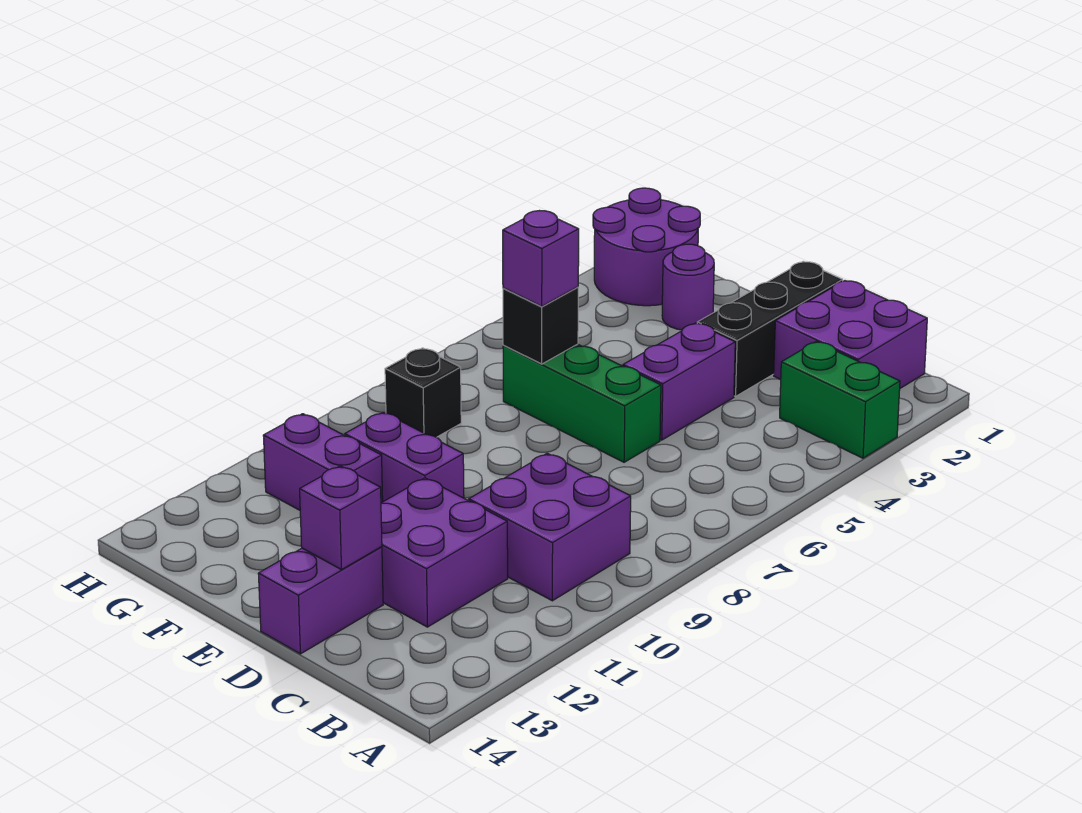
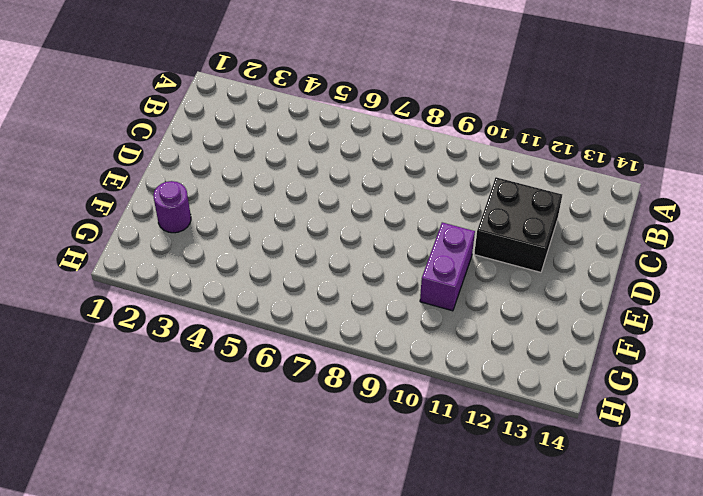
black brick C11:D12 level 1 -> purple brick C11:D12 level 1
none -> green brick A3:B3 level 1
none -> purple brick B1:C2 level 1
none -> purple brick B9:C10 level 1

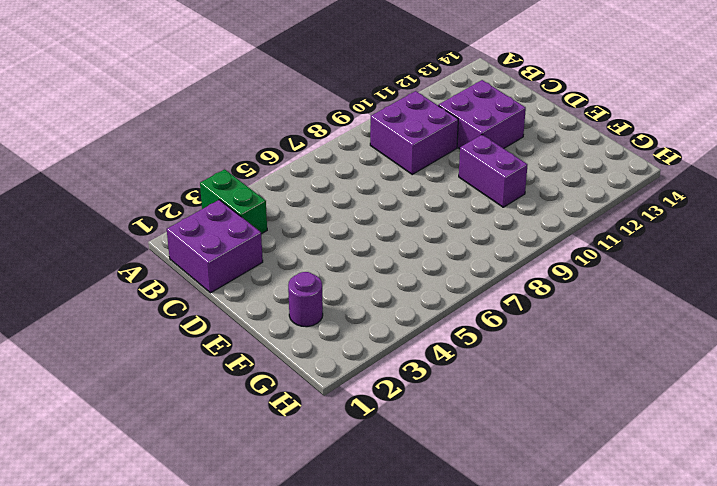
none -> black brick D1:D3 level 1
none -> purple brick D4:D5 level 1
none -> green brick D6:F6 level 1

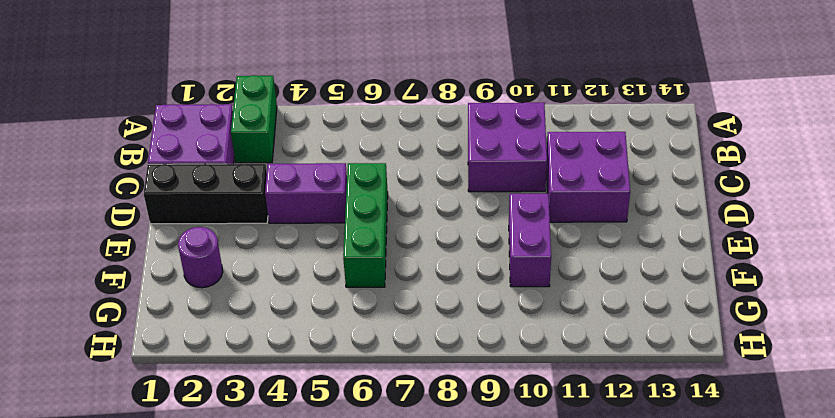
none -> purple brick D13:D14 level 1
none -> purple brick F11:G11 level 1
none -> purple round brick G1:H2 level 1

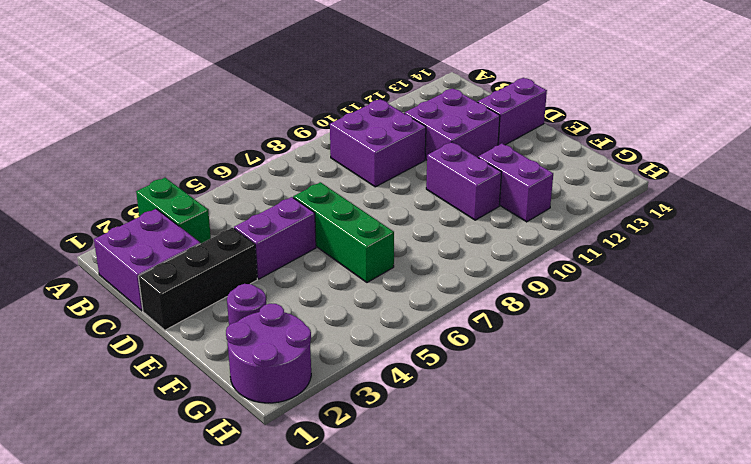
none -> black brick G8 level 1
none -> purple brick D13 level 2
none -> black brick F6 level 2

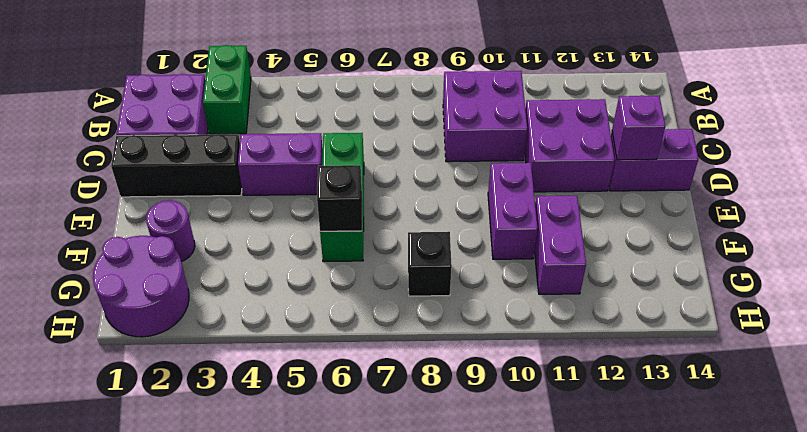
none -> purple brick F6 level 3

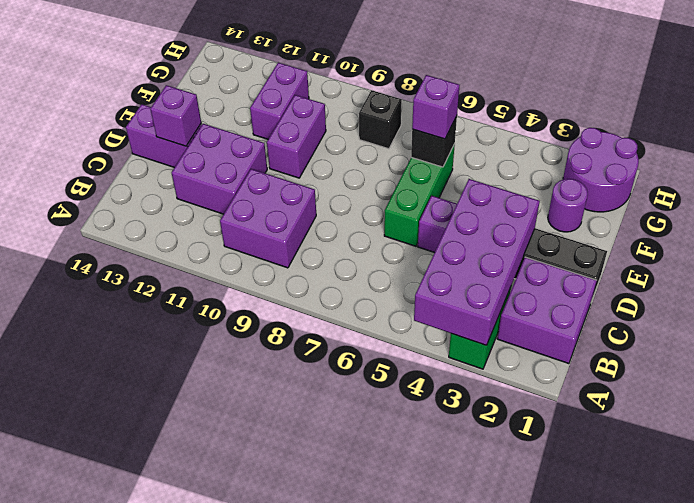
purple brick A3:D4 level 2 -> none

